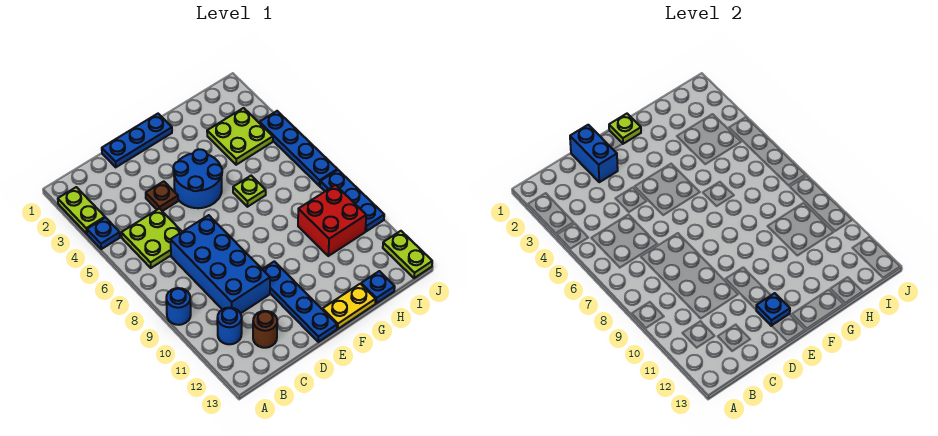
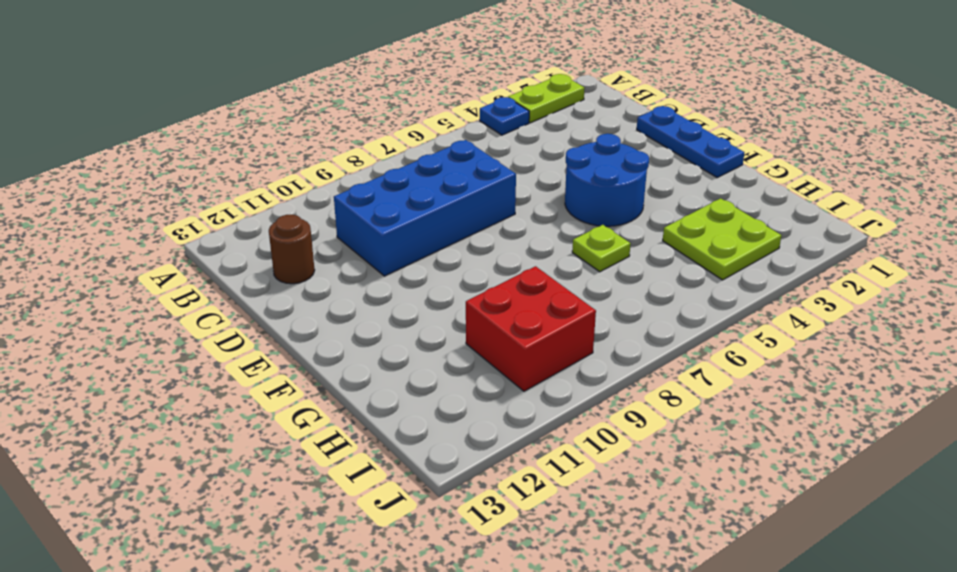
none -> blue round brick A9 level 1
none -> lime plate B5:C6 level 1
none -> blue round brick B11 level 1

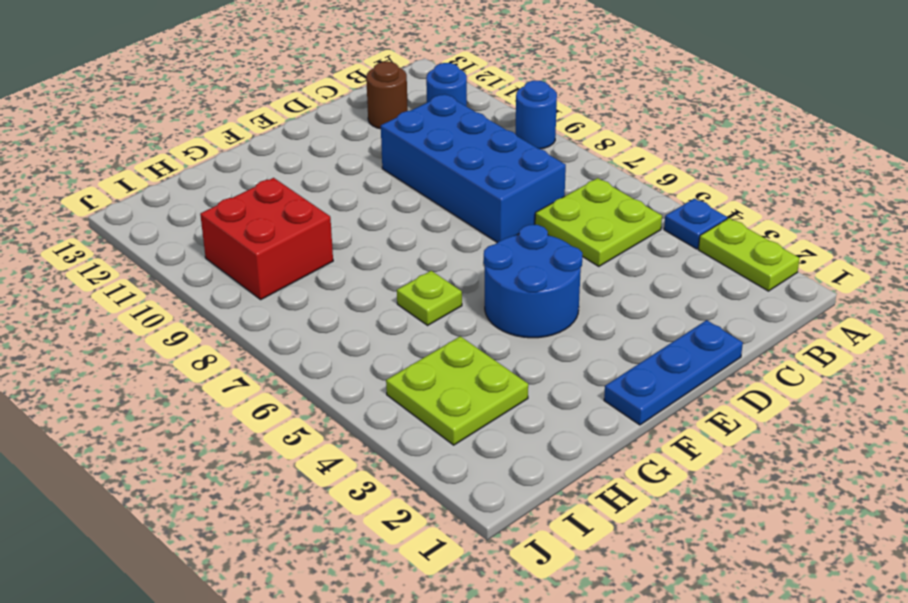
none -> brown plate D4 level 1
none -> blue plate E10:E13 level 1
none -> yellow plate F13:G13 level 1

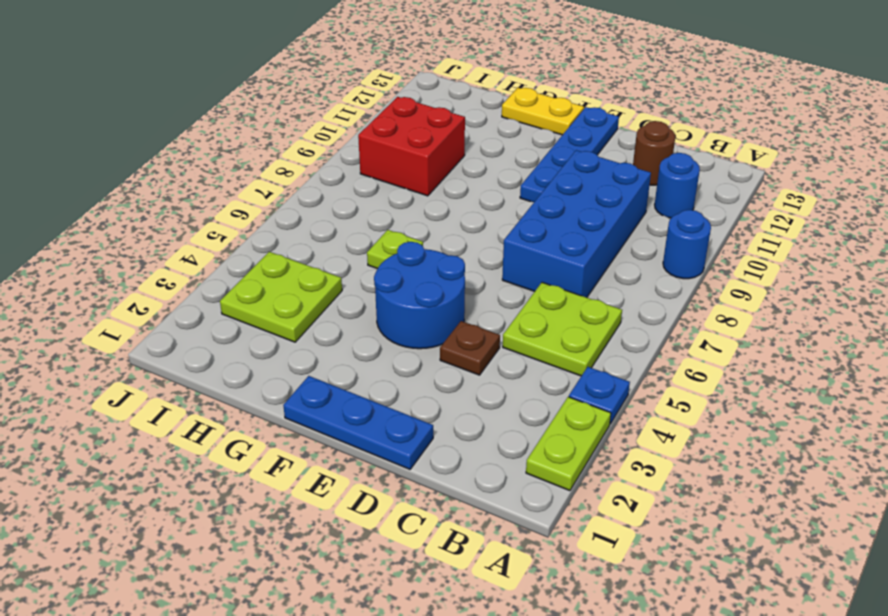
none -> blue plate H13 level 1
none -> blue plate J4:J7 level 1
none -> blue plate J8:J10 level 1

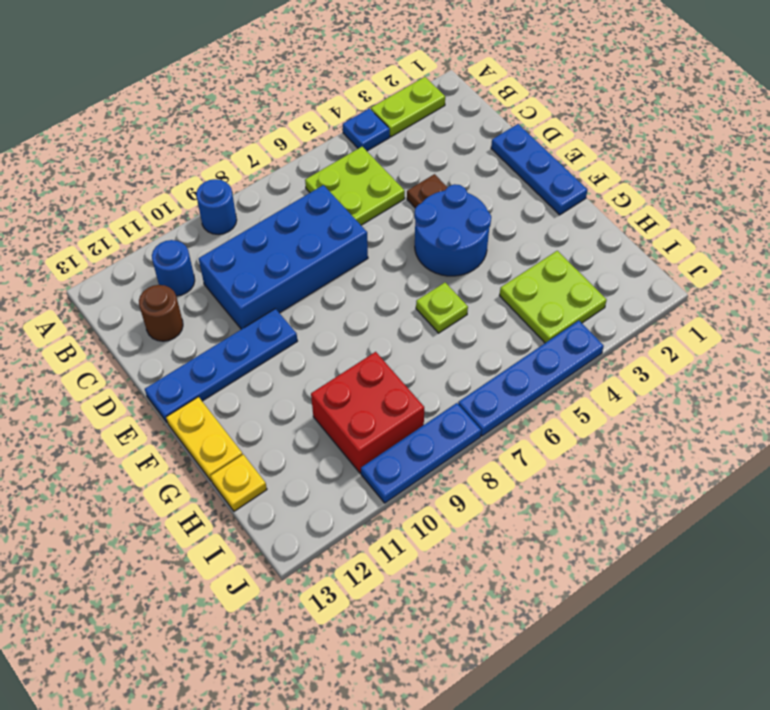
yellow plate H13 level 1 -> blue plate H13 level 1
none -> lime plate J12:J13 level 1
none -> blue brick D1:D2 level 2
none -> blue plate E12 level 2

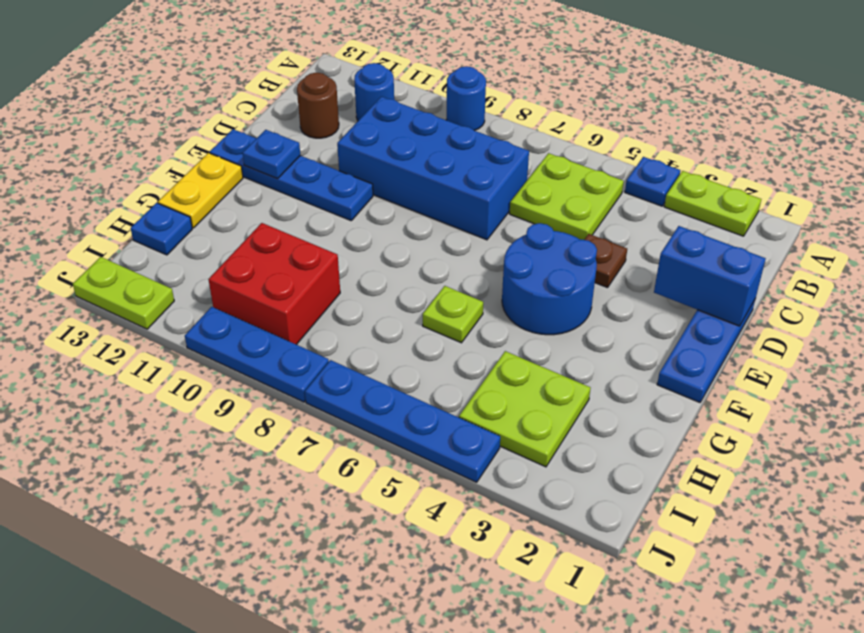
none -> lime plate F1 level 2

